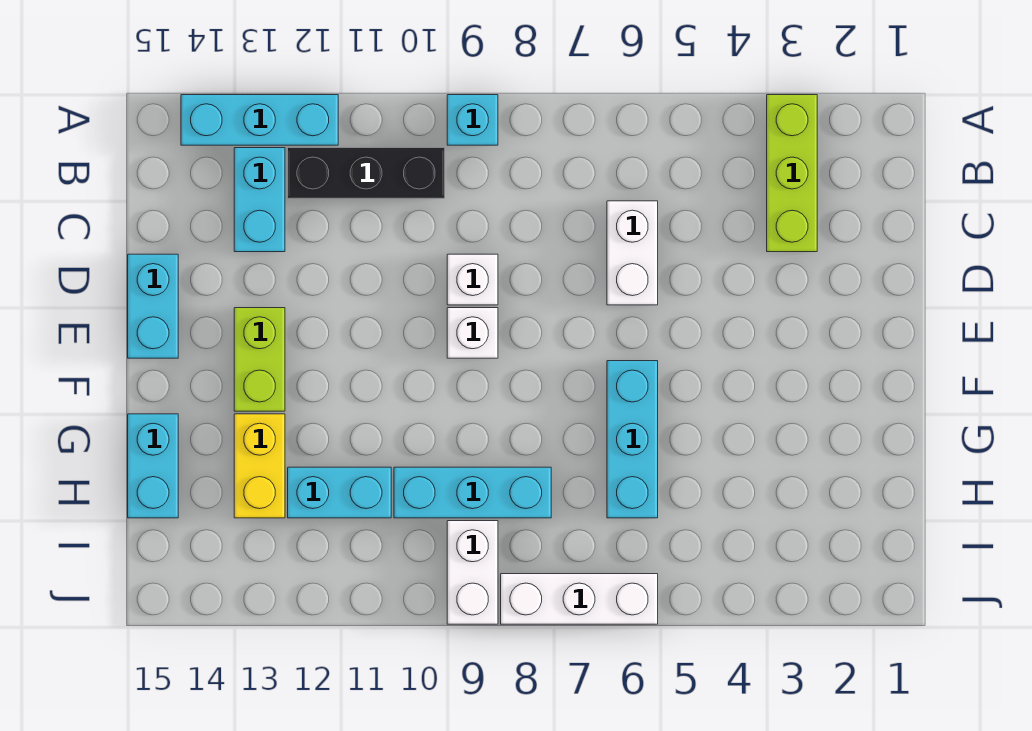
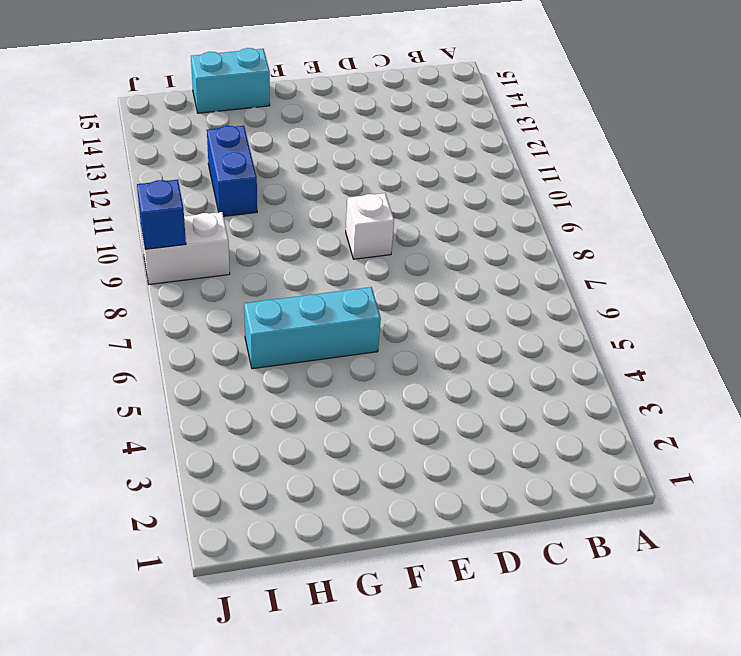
blue brick H11:H12 level 1 -> cyan brick H11:H12 level 1
blue brick J9 level 2 -> none
none -> lime brick A3:C3 level 1
none -> cyan brick A9 level 1
none -> cyan brick A12:A14 level 1

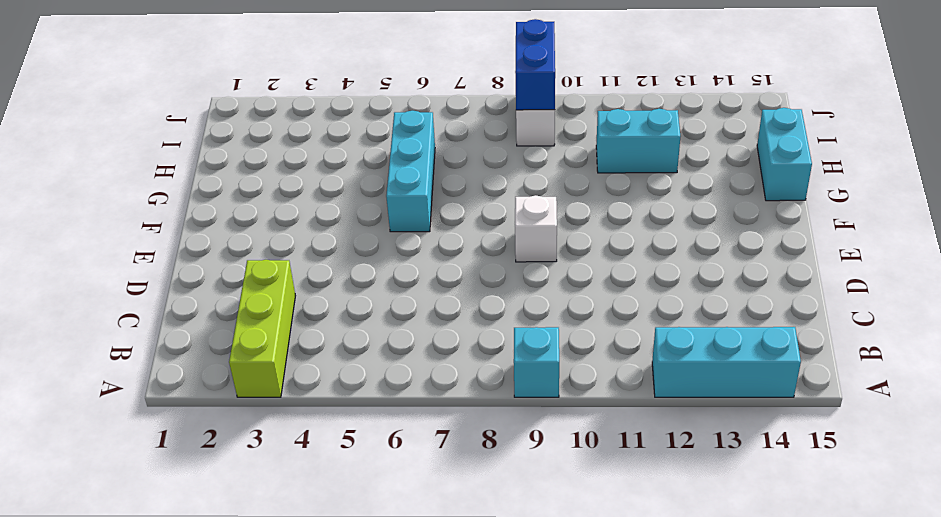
blue brick I9:J9 level 2 -> none
none -> black brick B10:B12 level 1
none -> cyan brick B13:C13 level 1
none -> white brick C6:D6 level 1

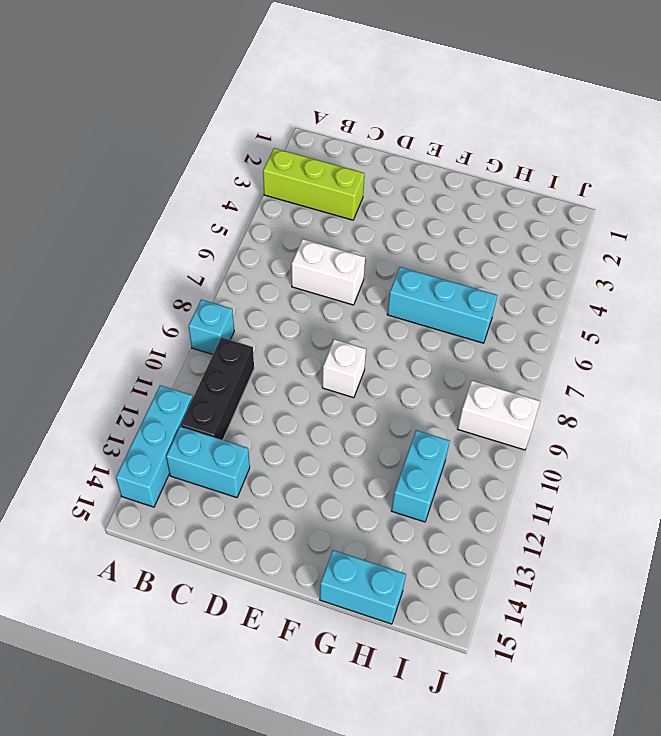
none -> white brick D9 level 1
none -> cyan brick D15:E15 level 1
none -> lime brick E13:F13 level 1

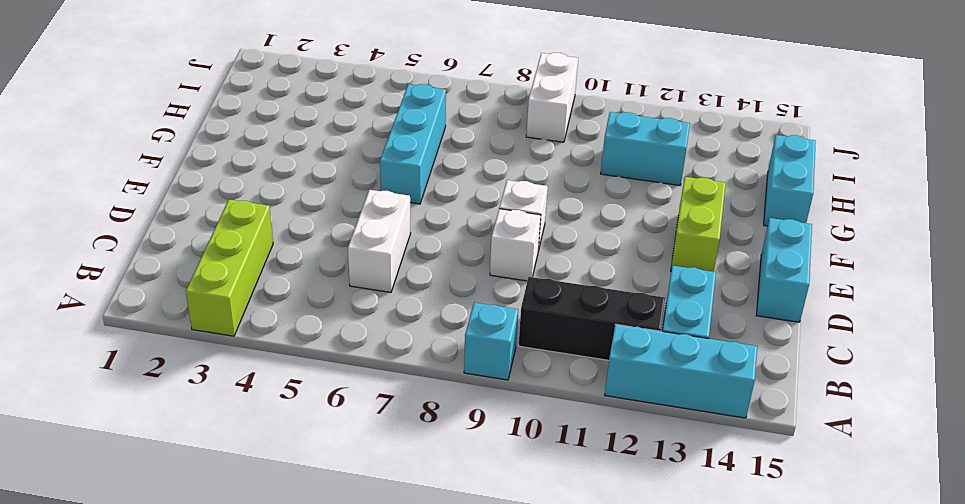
none -> yellow brick G13:H13 level 1
none -> cyan brick H8:H10 level 1
none -> white brick J6:J8 level 1

